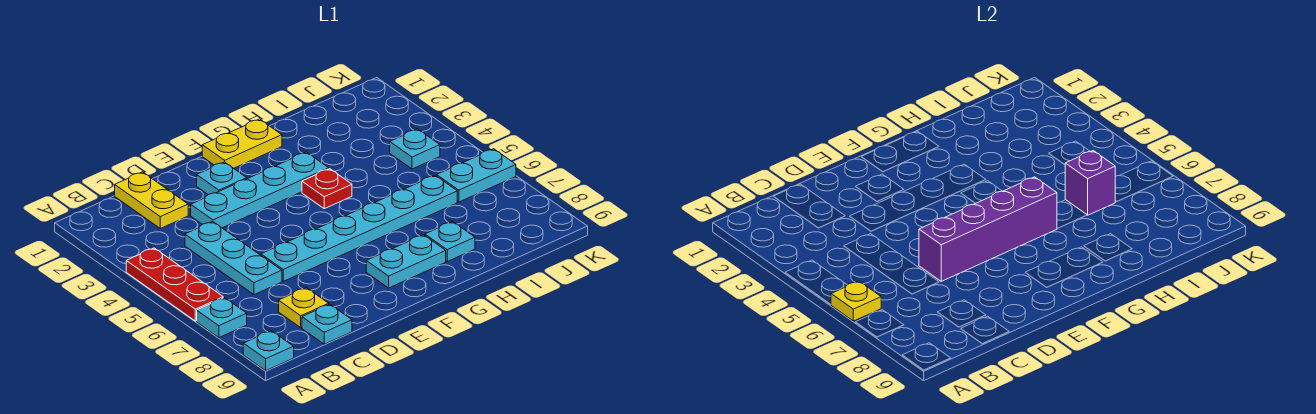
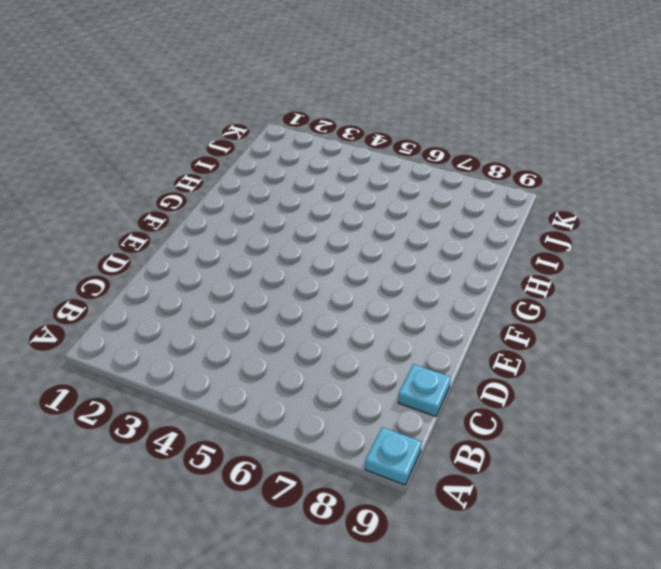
none -> red plate A4:A6 level 1
none -> cyan plate A7 level 1
none -> yellow plate C1:C2 level 1

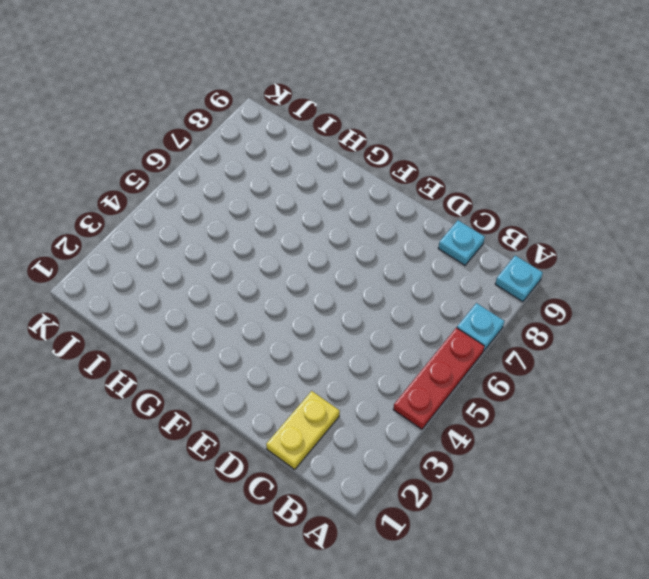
none -> cyan plate C4:C6 level 1
none -> yellow plate C8 level 1
none -> cyan plate D3:G3 level 1

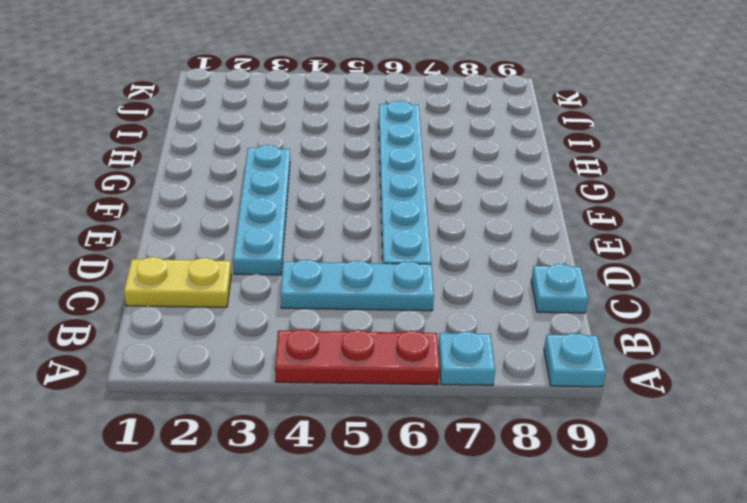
none -> yellow plate C8 level 1
none -> cyan plate E2 level 1
none -> yellow plate F1:G1 level 1

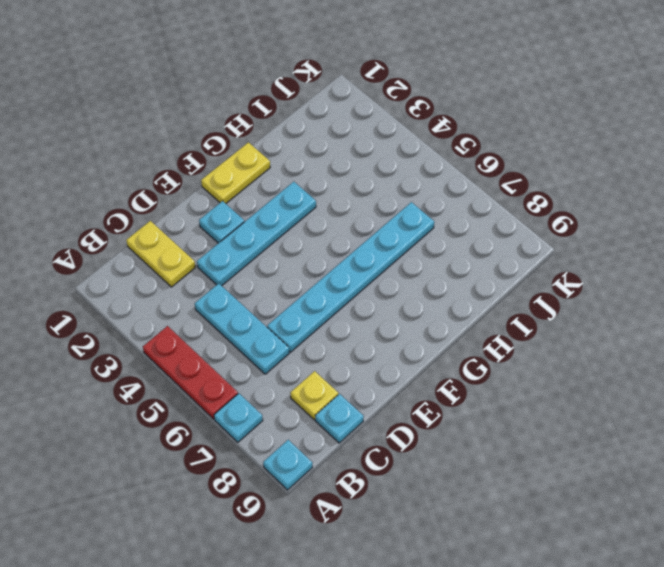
none -> cyan plate F8:G8 level 1
none -> red plate G4 level 1
none -> cyan plate H8 level 1

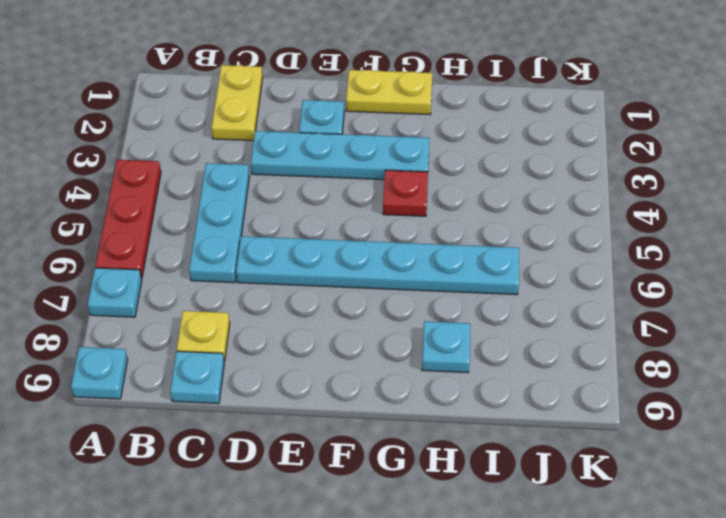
none -> cyan plate F8:G8 level 1
none -> cyan plate J4 level 1
none -> cyan plate J6:K6 level 1

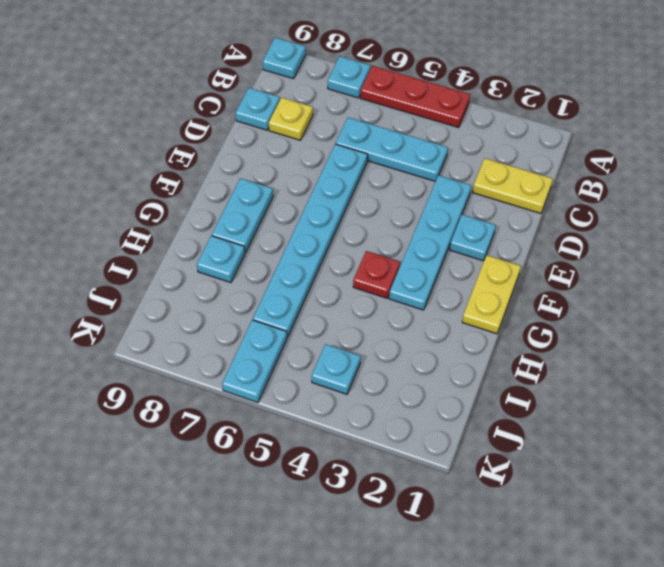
none -> yellow plate A6 level 2
none -> purple brick D6:G6 level 2
none -> purple brick I6 level 2

